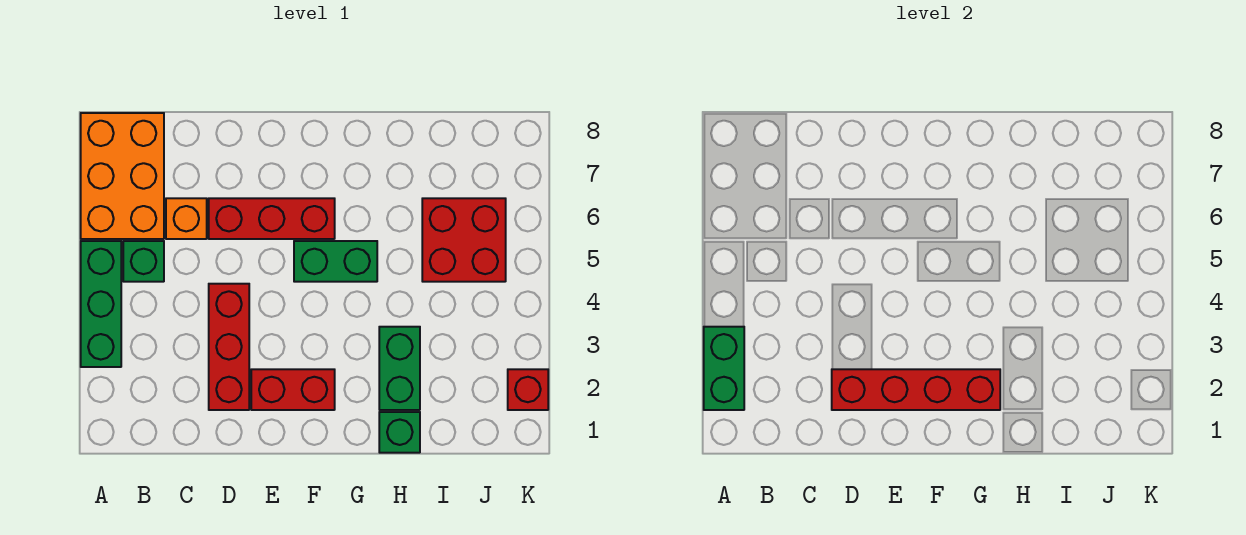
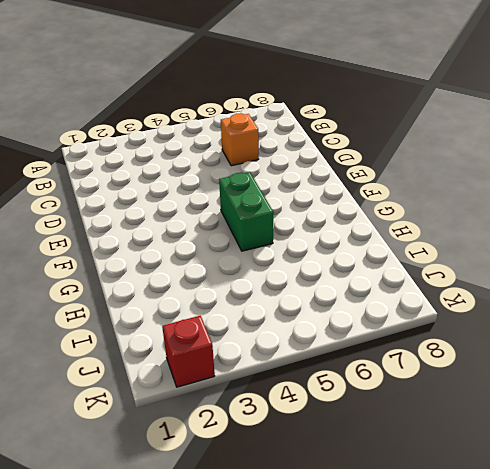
none -> green brick A3:A5 level 1
none -> orange brick A6:B8 level 1
none -> green brick B5 level 1

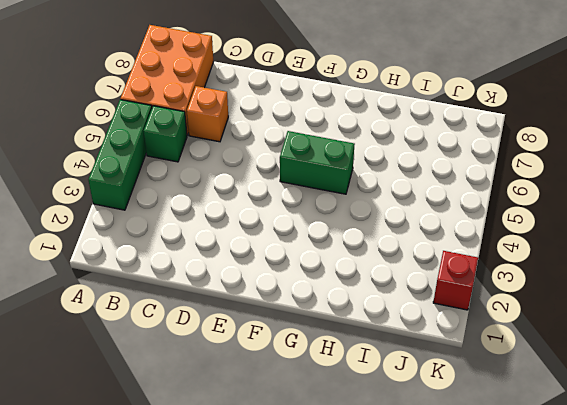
none -> red brick D2:D4 level 1
none -> red brick D6:F6 level 1
none -> red brick E2:F2 level 1

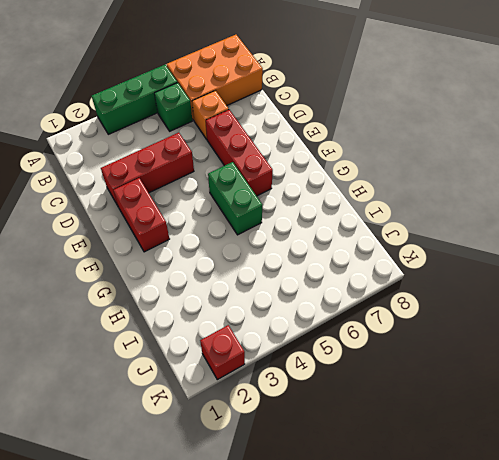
none -> green brick H1 level 1
none -> green brick H2:H3 level 1
none -> red brick I5:J6 level 1

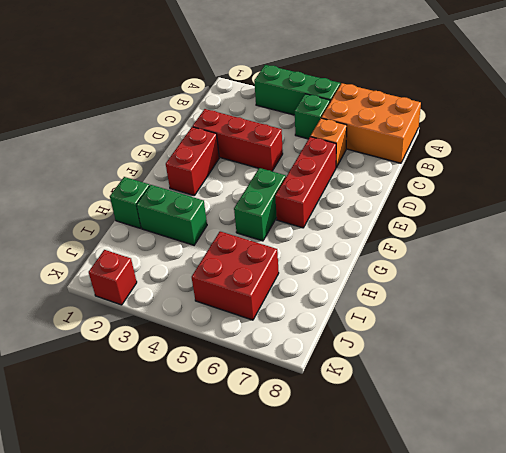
none -> green brick A2:A3 level 2
none -> red brick D2:G2 level 2

